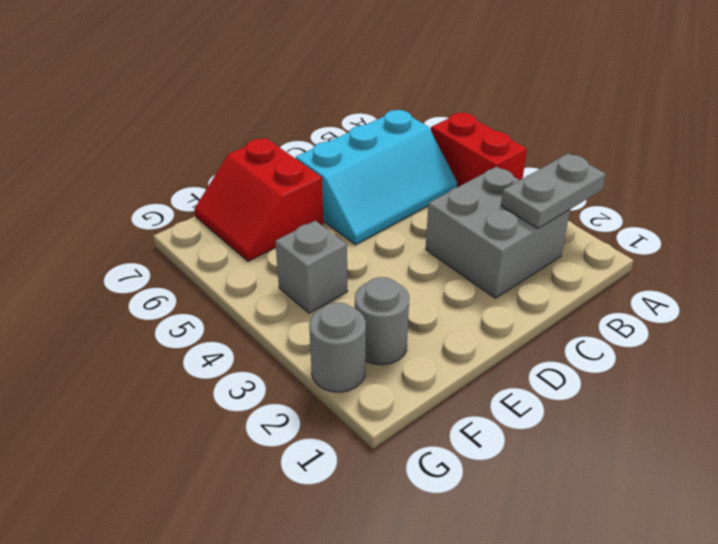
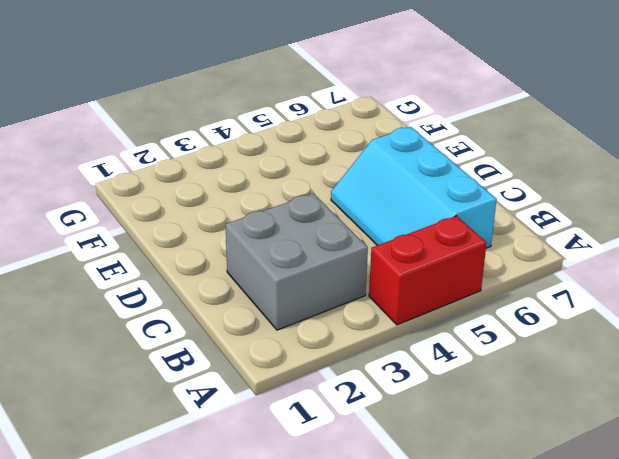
none -> red slope E6:F7 level 1 top E
none -> grey round brick F2 level 1

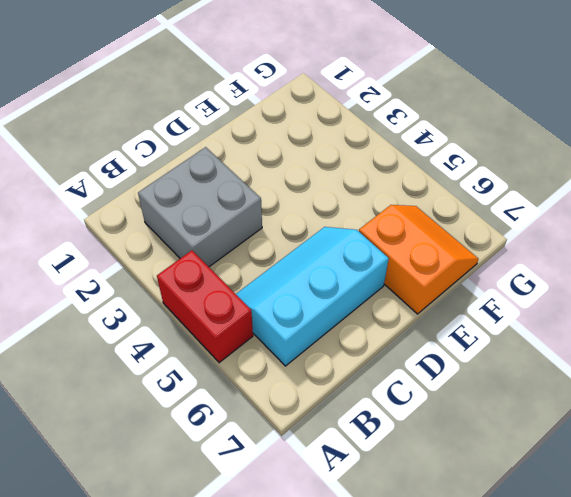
orange slope E6:F7 level 1 top E -> red slope E6:F7 level 1 top E
none -> grey round brick F2 level 1
none -> grey brick F4 level 1

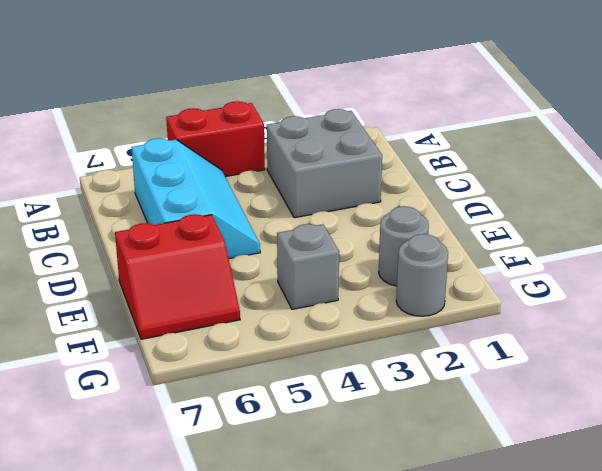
none -> grey plate A2:B2 level 2

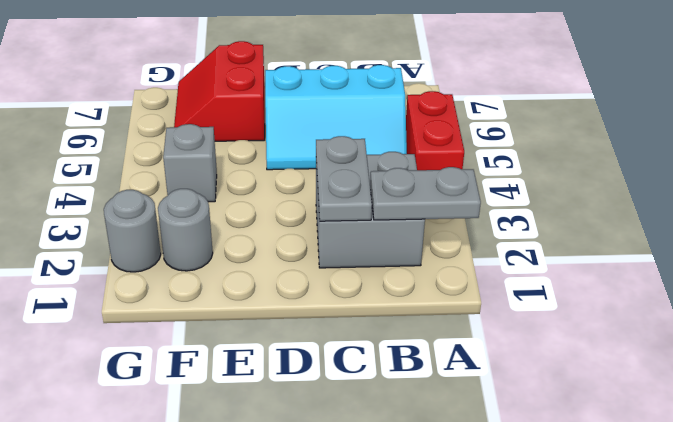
grey plate C2:C3 level 2 -> none

